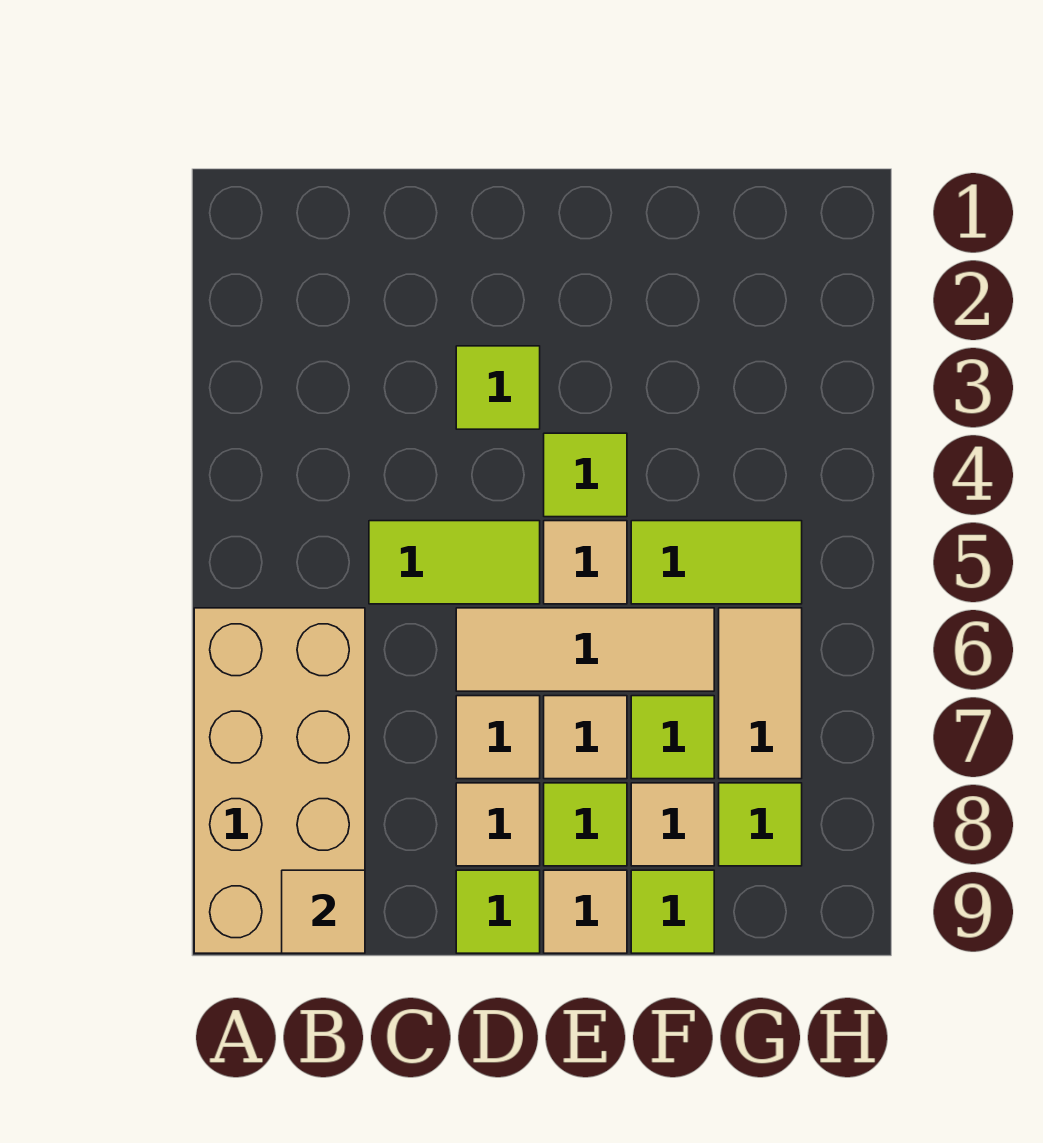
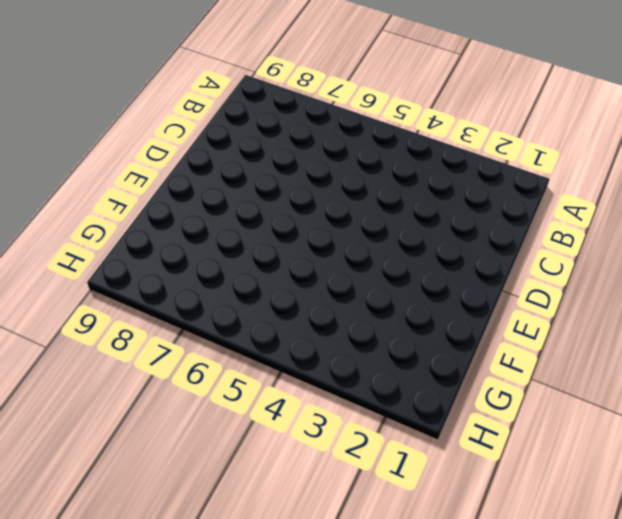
none -> tan brick A6:B9 level 1
none -> lime tile C5:D5 level 1
none -> lime tile D3 level 1

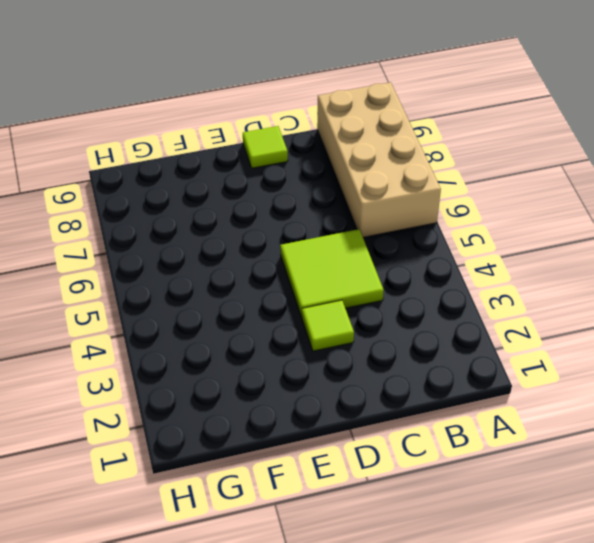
lime tile C4:D5 level 1 -> lime tile C5:D5 level 1
none -> tan tile D6:F6 level 1
none -> tan tile D7 level 1
none -> tan tile D8 level 1

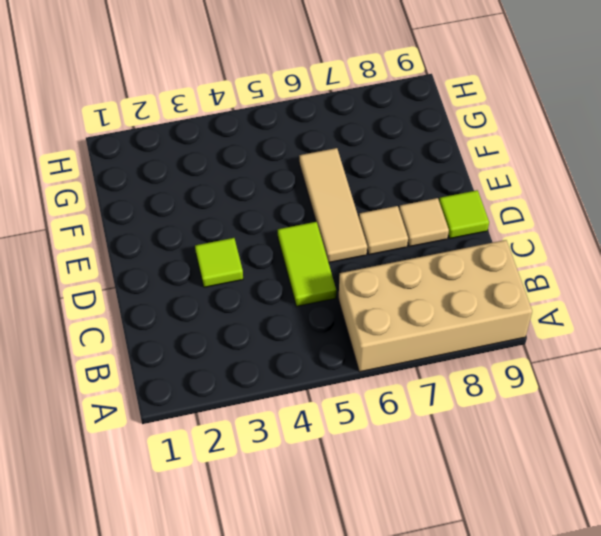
none -> lime tile E4 level 1
none -> tan tile E5 level 1
none -> tan tile E7 level 1

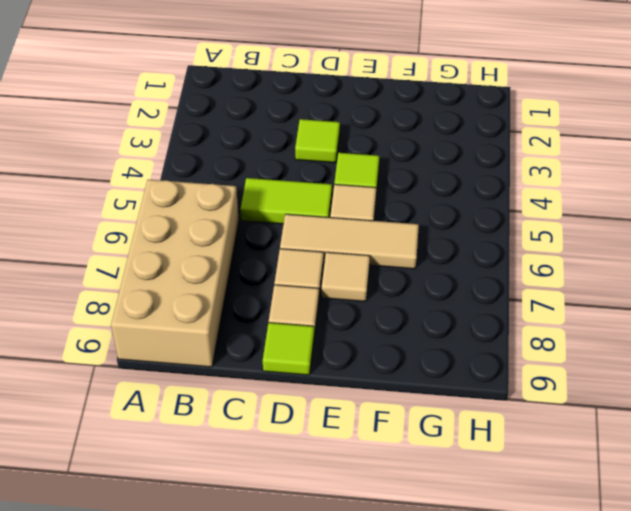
none -> lime tile E8 level 1
none -> tan tile E9 level 1
none -> lime tile F5:G5 level 1

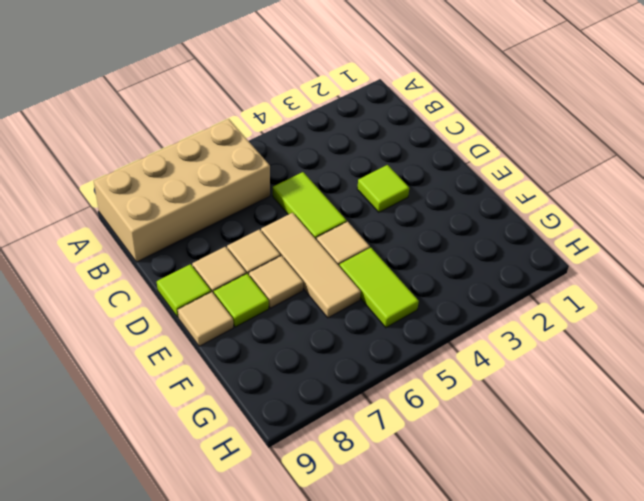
none -> lime tile E4 level 1
none -> lime tile F7 level 1
none -> tan tile F8 level 1

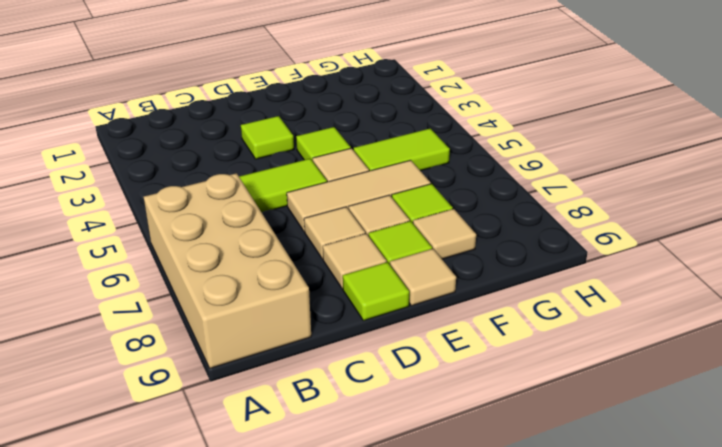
none -> lime tile F9 level 1
none -> tan tile G6:G7 level 1
none -> lime tile G8 level 1

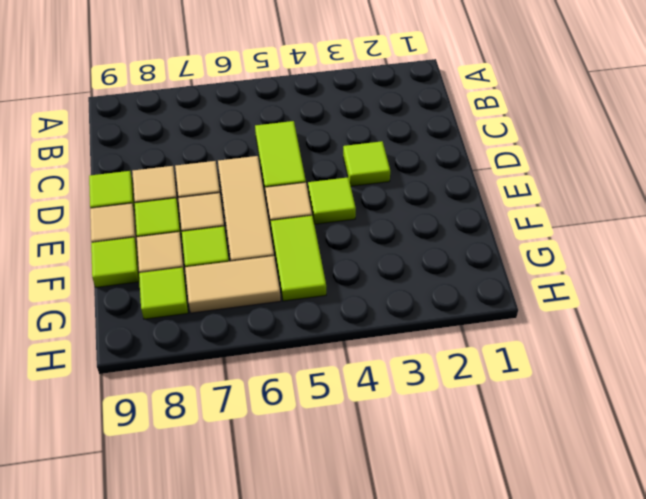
none -> tan brick A6:B9 level 1
none -> tan tile B9 level 2

